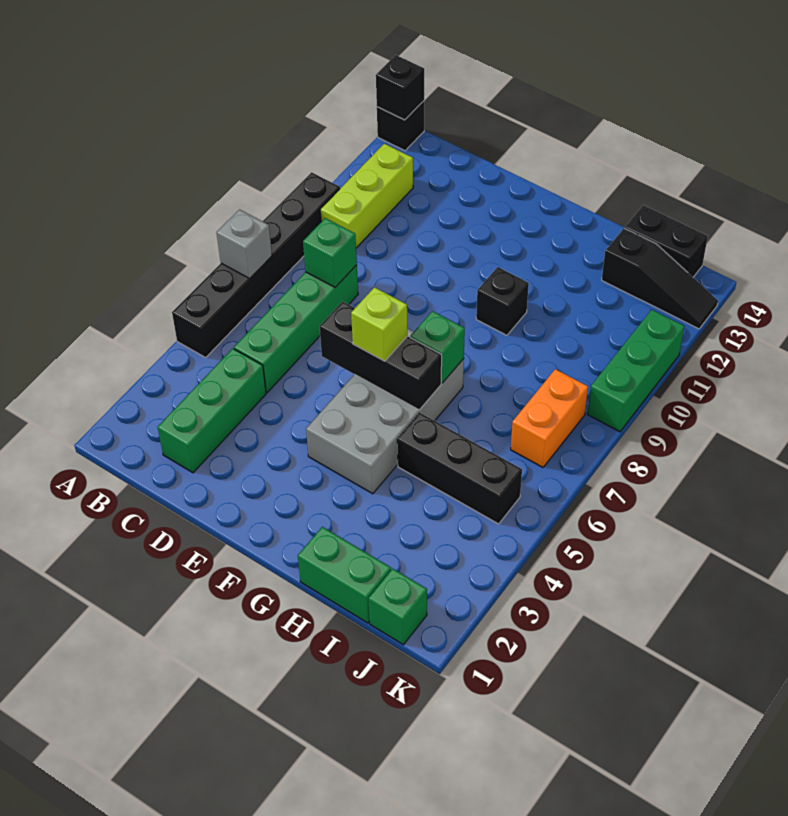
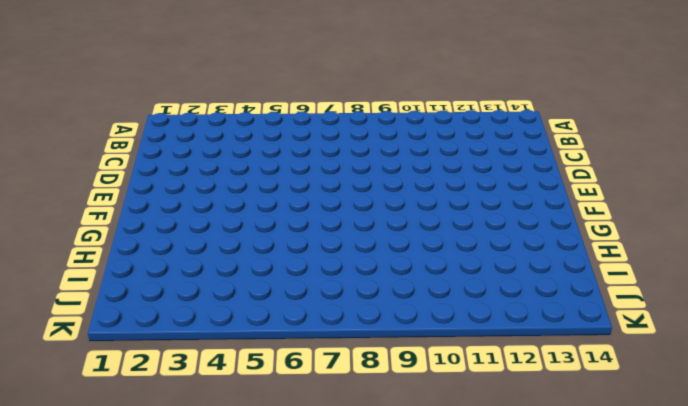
none -> black brick A5:A10 level 1
none -> black brick A14 level 1
none -> lime brick B10:B12 level 1

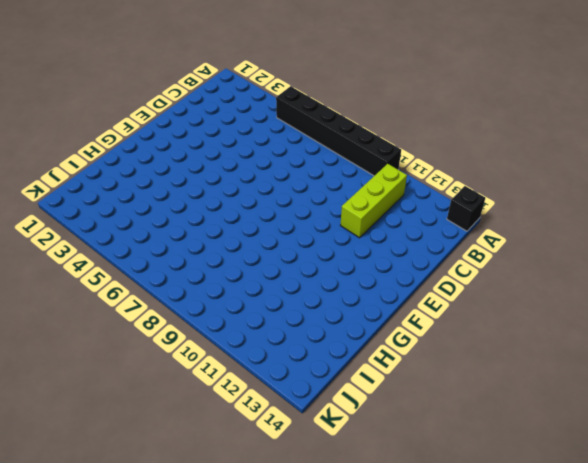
lime brick B11:D11 level 1 -> lime brick B10:B12 level 1
none -> green brick C2:C4 level 1
none -> green brick C5:C8 level 1
none -> grey brick F4:G7 level 1

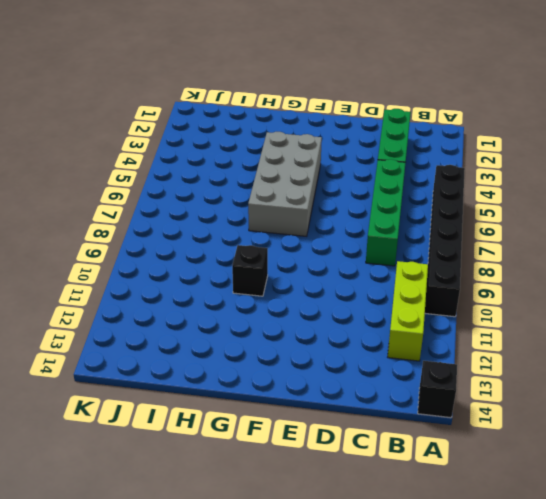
none -> green brick H1:I1 level 1
none -> black brick H5:J5 level 1
none -> black slope I13:K13 level 1 top I

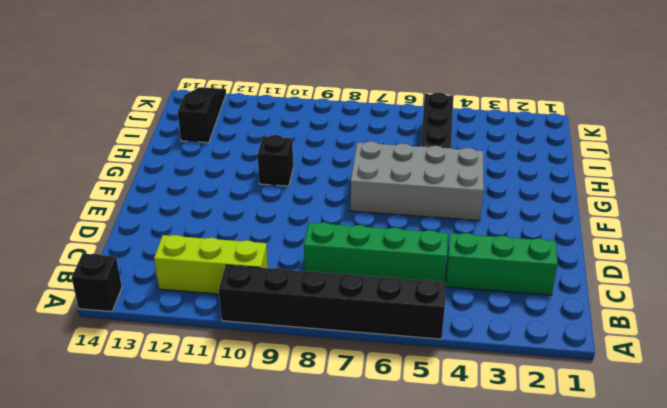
none -> green brick H1:I1 level 1
none -> black brick I14:J14 level 1
none -> green brick J1 level 1

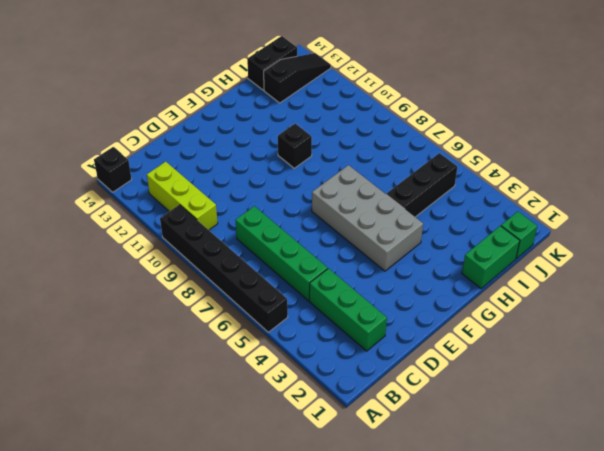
none -> orange brick J7:J8 level 1
none -> green brick K9:K11 level 1
none -> grey brick A7 level 2

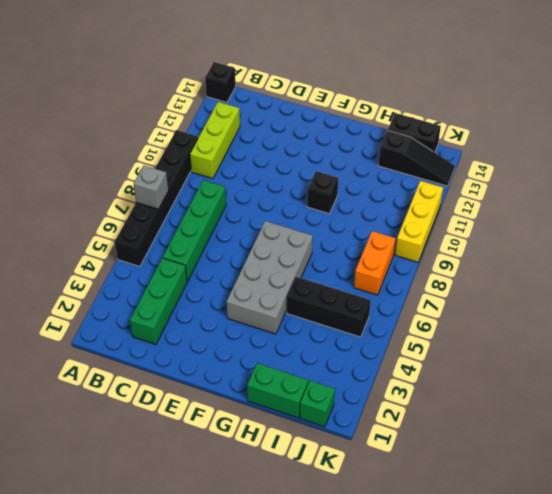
yellow brick K9:K11 level 1 -> green brick K9:K11 level 1
none -> black brick A14 level 2
none -> green brick C8 level 2
none -> black brick E6:G6 level 2

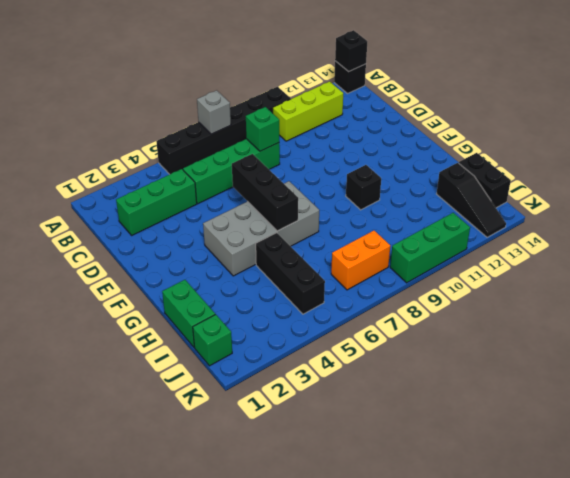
none -> green brick G7 level 2
none -> lime brick F6 level 3

